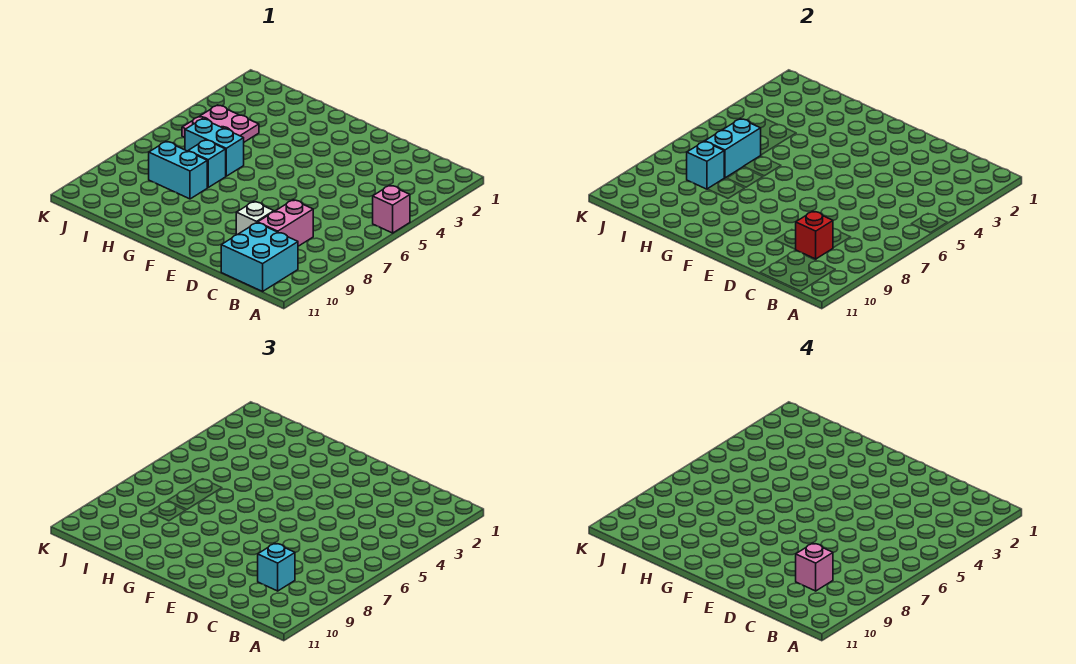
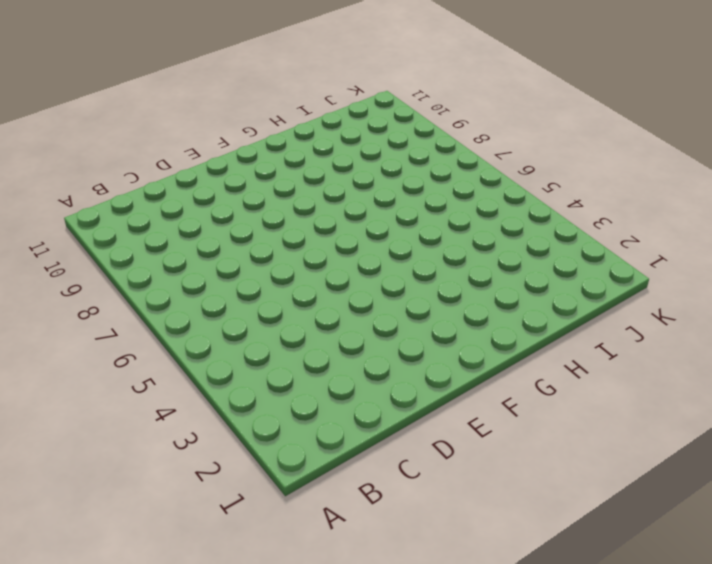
none -> pink brick A5 level 1
none -> cyan brick B10:C11 level 1
none -> pink brick C8:C9 level 1

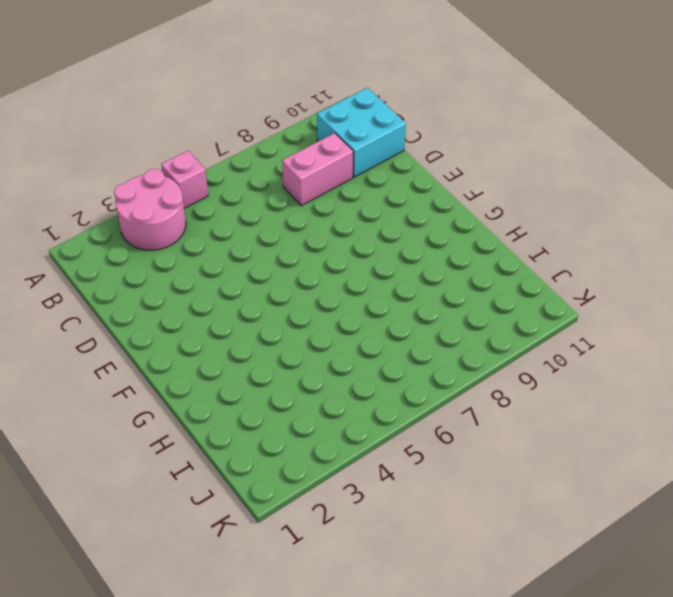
pink round brick A3:B4 level 1 -> none
none -> white brick D9 level 1
none -> cyan brick H6:I6 level 1
none -> cyan brick H7 level 1

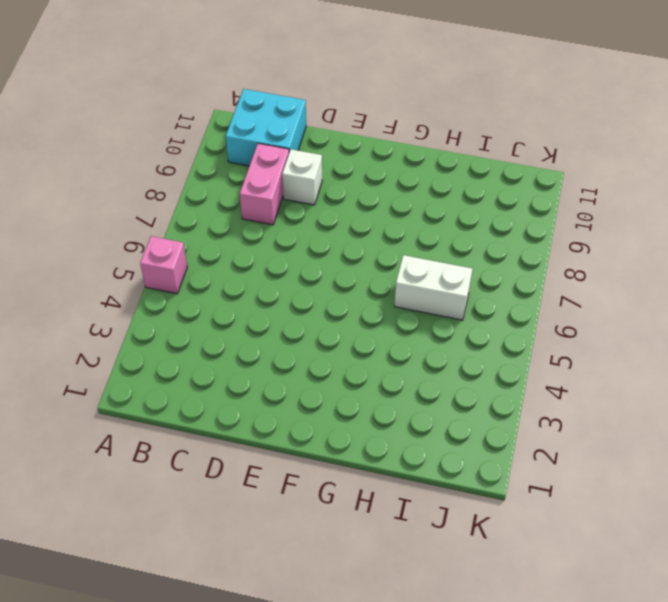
white brick H6:I6 level 1 -> cyan brick H6:I6 level 1
none -> cyan brick H7 level 1
none -> cyan brick H8:I8 level 1
none -> pink plate I4:J5 level 1

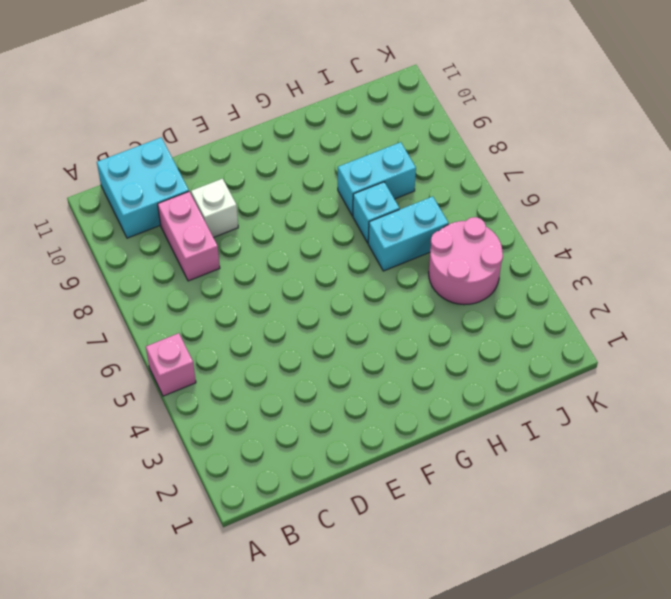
pink round brick I4:J5 level 1 -> pink plate I4:J5 level 1
none -> red brick C9 level 2
none -> cyan brick I6:I7 level 2
none -> cyan brick I8 level 2

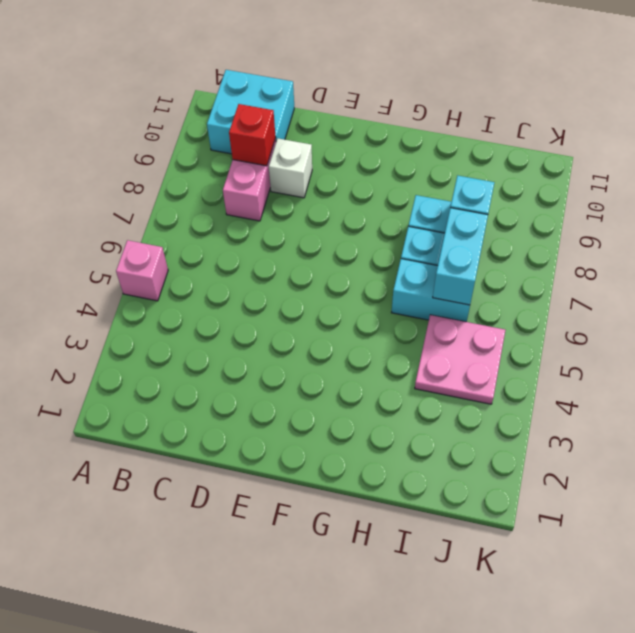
none -> cyan brick C9 level 3
none -> pink brick C9 level 4

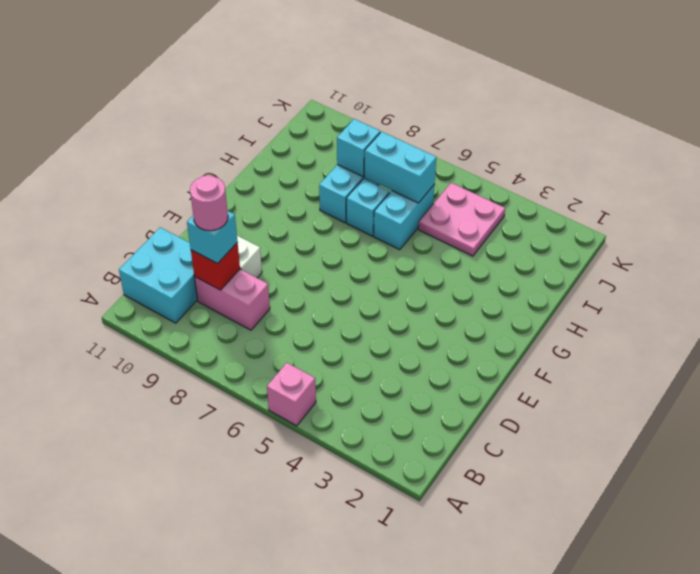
pink round brick C9 level 4 -> pink brick C9 level 4

